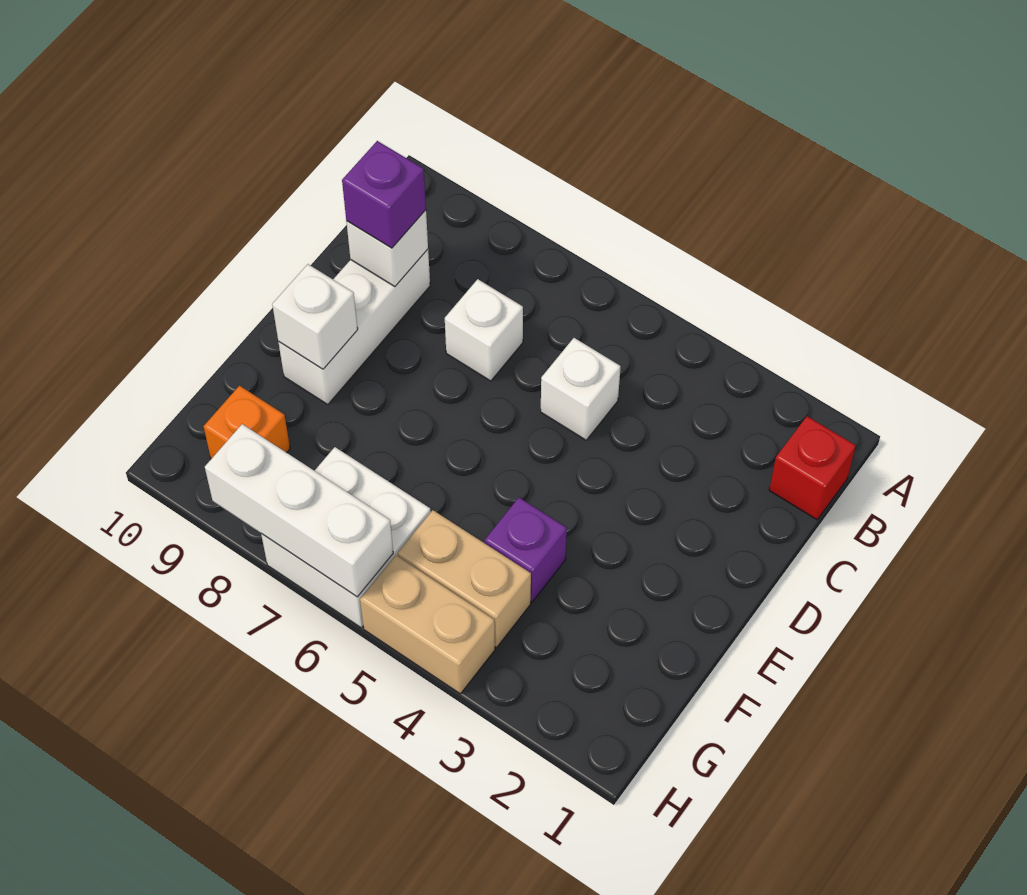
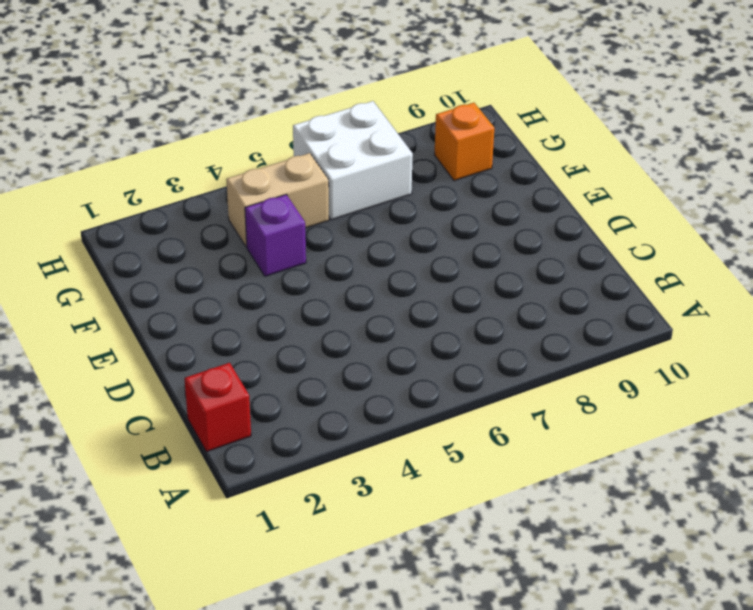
none -> white brick C5 level 1
none -> white brick C7 level 1
none -> white brick C9:E9 level 1

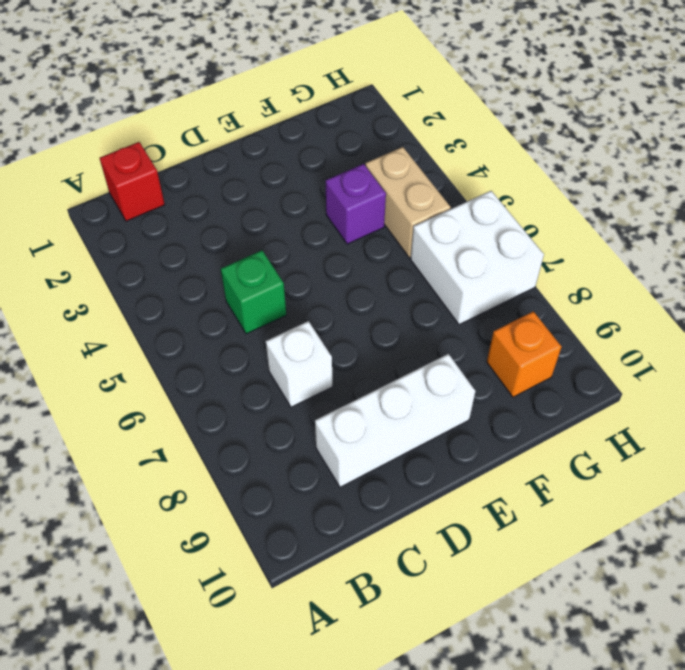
green brick C5 level 1 -> white brick C5 level 1
none -> tan brick H4:H5 level 1
none -> white brick C9 level 2
none -> white brick E9 level 2

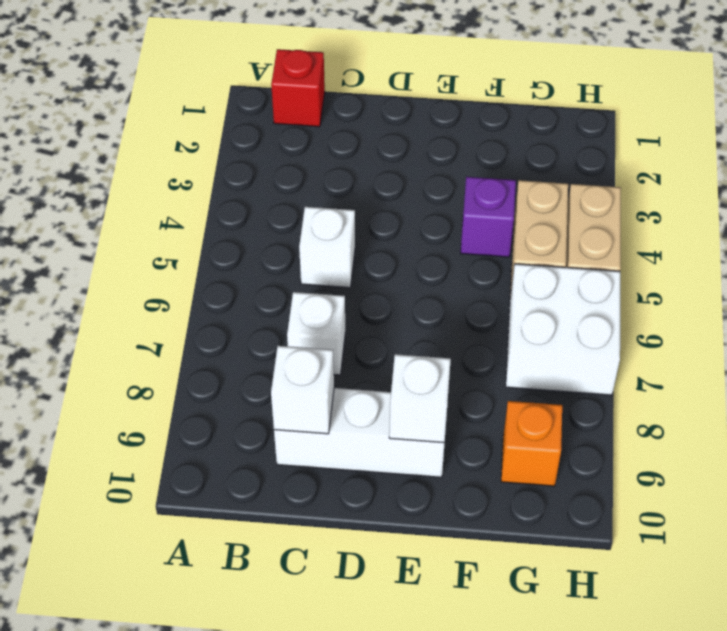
none -> white brick H6:H8 level 2
none -> purple brick C9 level 3

